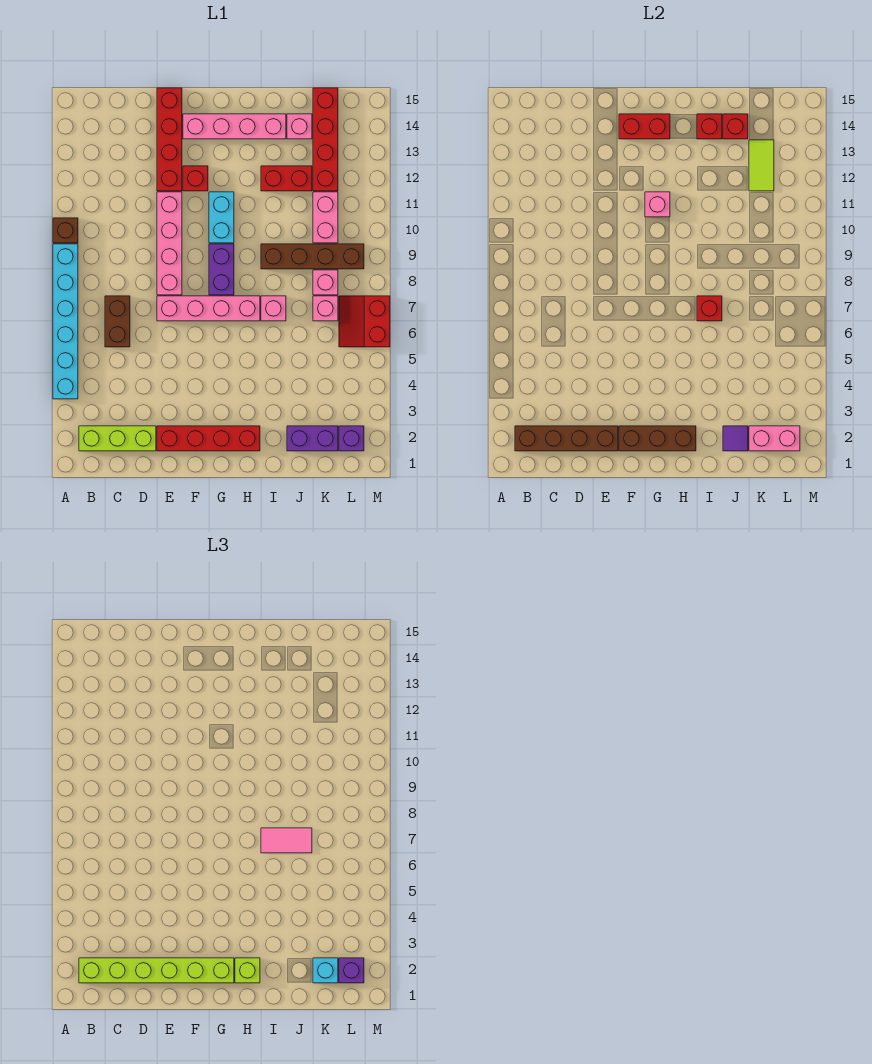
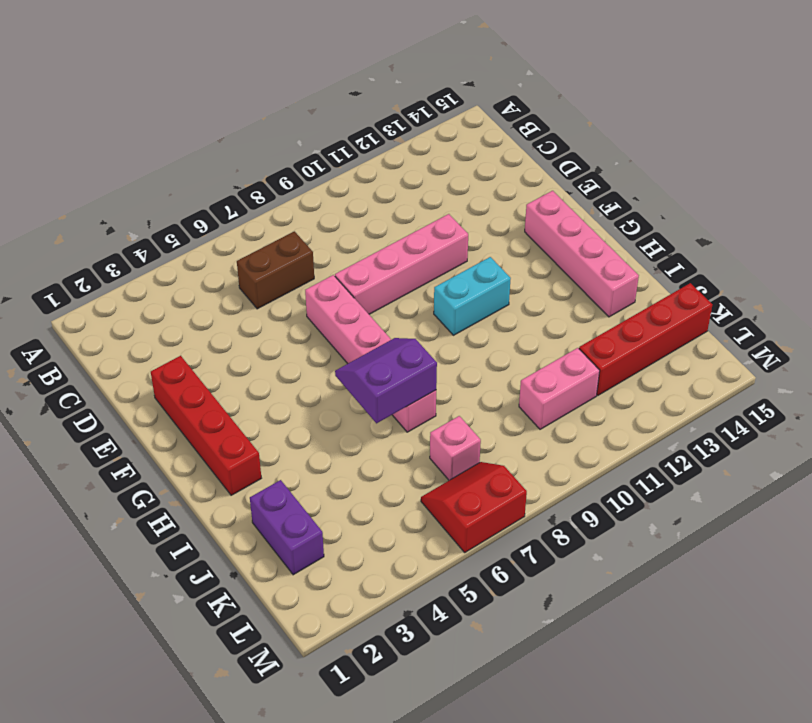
purple slope H6:I7 level 2 top I -> red brick I7 level 2
none -> cyan brick A4:A9 level 1
none -> brown brick A10 level 1
none -> lime brick B2:D2 level 1
none -> red brick E12:E15 level 1

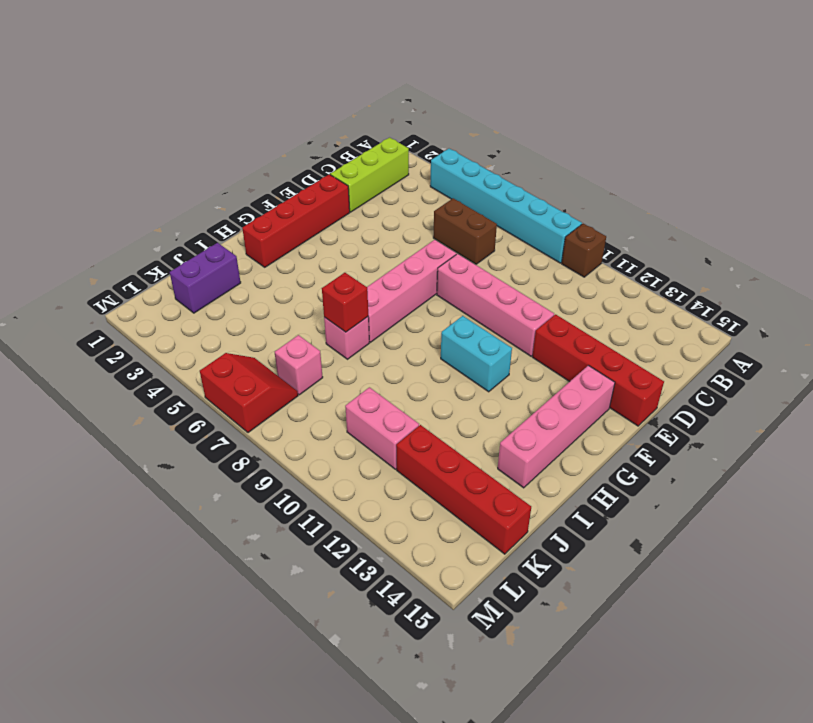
none -> red brick F12 level 1
none -> purple brick G8:G9 level 1
none -> brown brick I9:L9 level 1
none -> red brick I12:J12 level 1

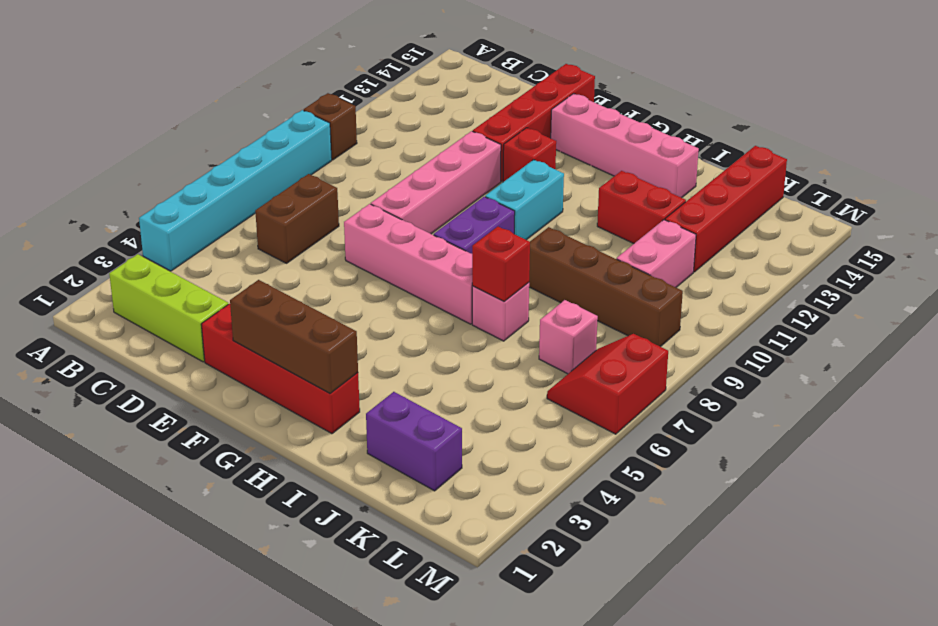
none -> pink brick J14 level 1
none -> pink brick K8 level 1
none -> purple brick L2 level 1
none -> brown brick B2:E2 level 2

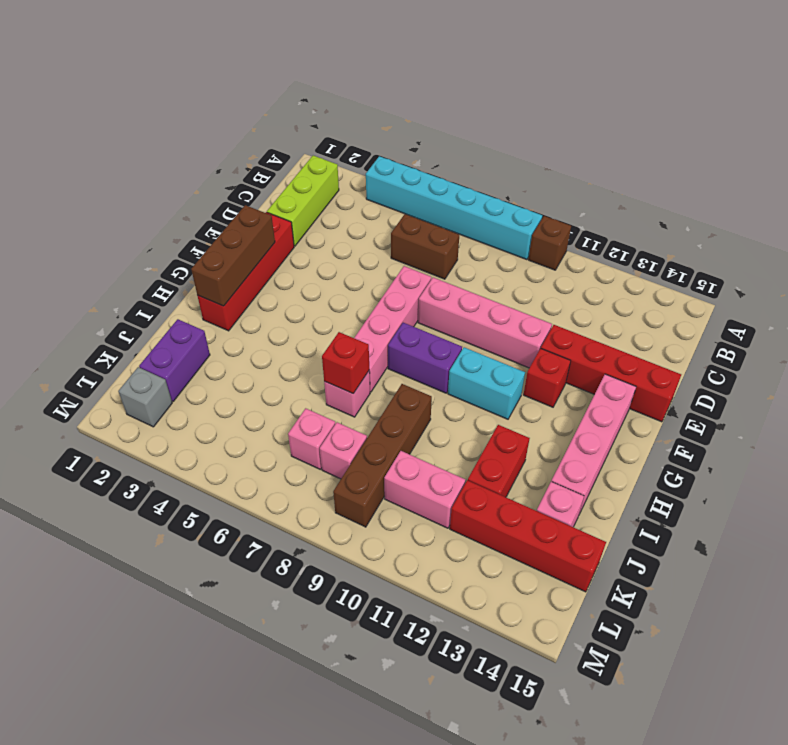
grey brick L2 level 1 -> purple brick L2 level 1
none -> red slope L6:M7 level 1 top M
none -> brown brick B2:E2 level 2
none -> red brick F14:G14 level 2
none -> pink brick G11 level 2

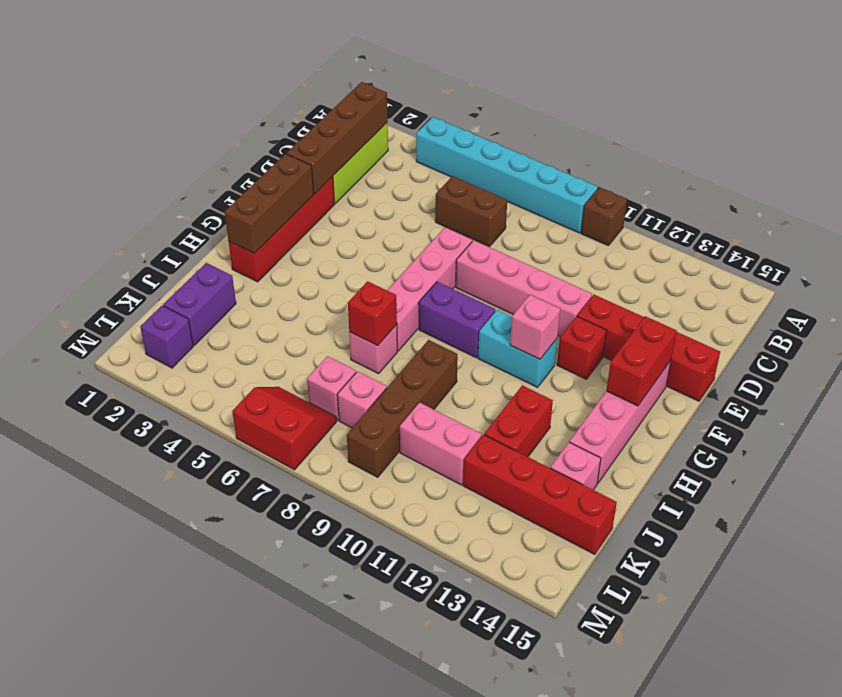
none -> red brick I14 level 2
none -> purple tile J2 level 2
none -> red brick J14 level 2
none -> pink brick K2:L2 level 2

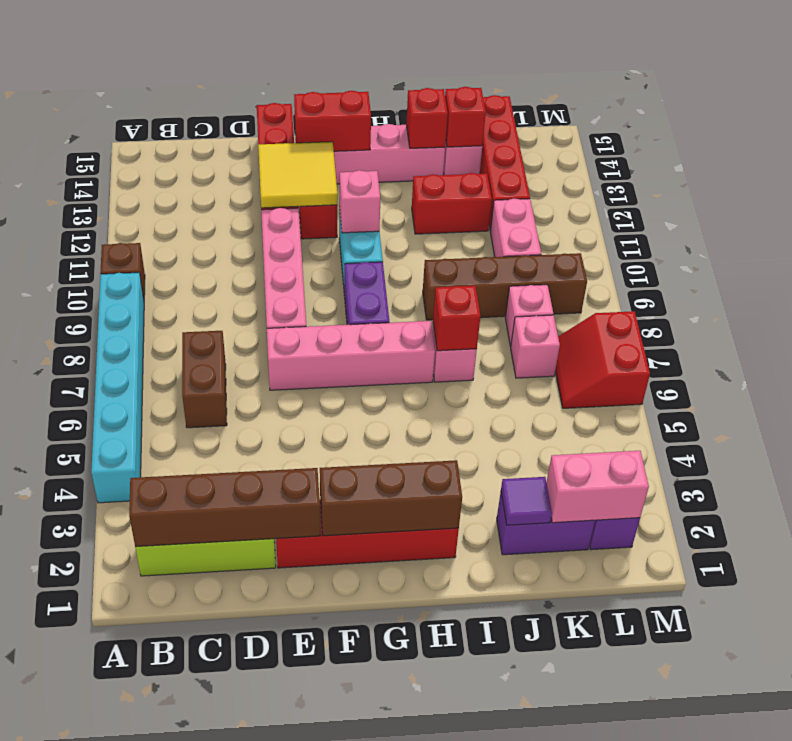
yellow tile E12:F13 level 2 -> none
none -> lime tile K12:K13 level 2
none -> lime brick B2:G2 level 3
none -> lime brick H2 level 3
none -> pink tile I7:J7 level 3

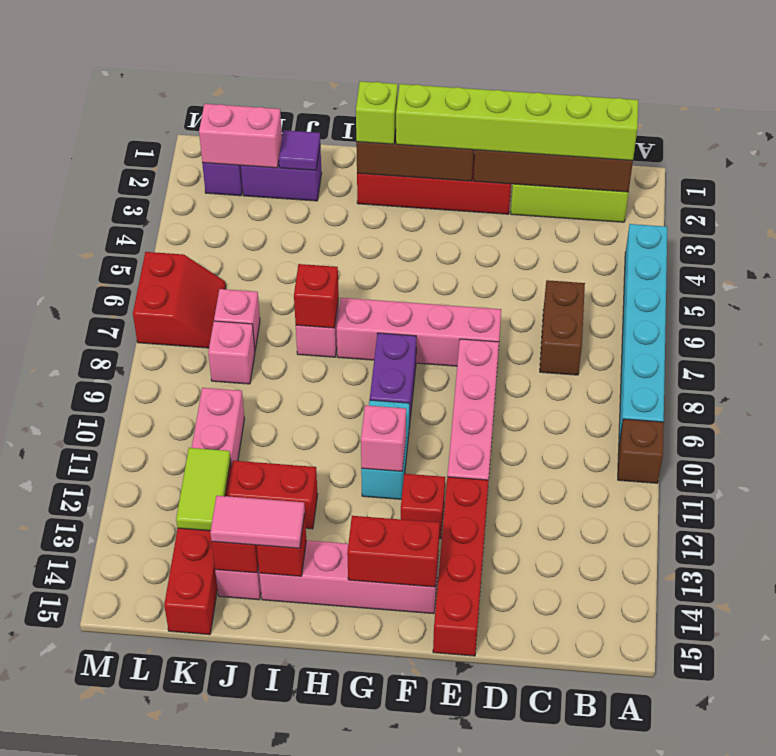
pink tile I14:J14 level 3 -> pink tile I7:J7 level 3
none -> brown brick I9:L9 level 1
none -> cyan brick K2 level 3
none -> purple brick L2 level 3

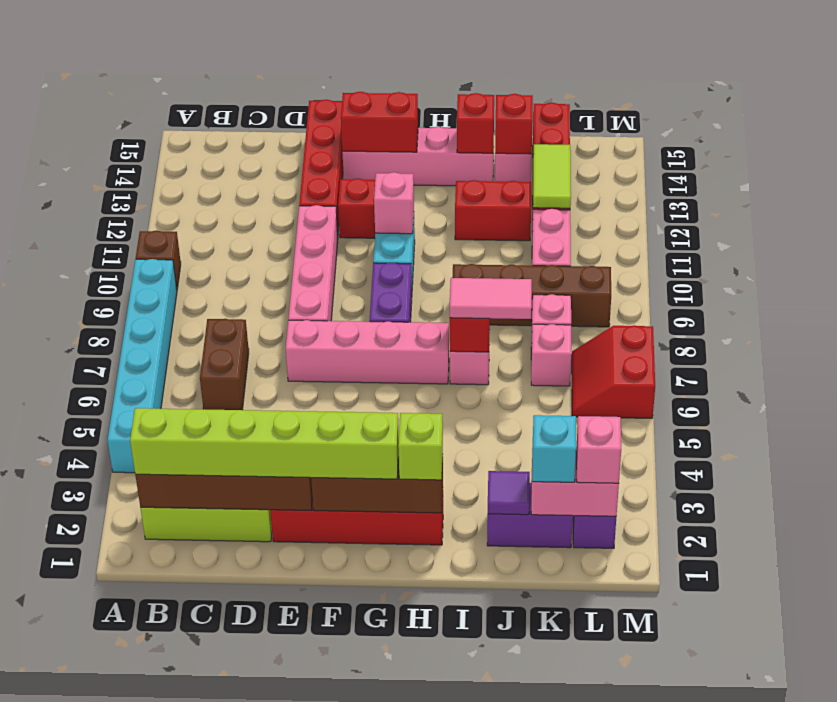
pink brick L2 level 3 -> purple brick L2 level 3

